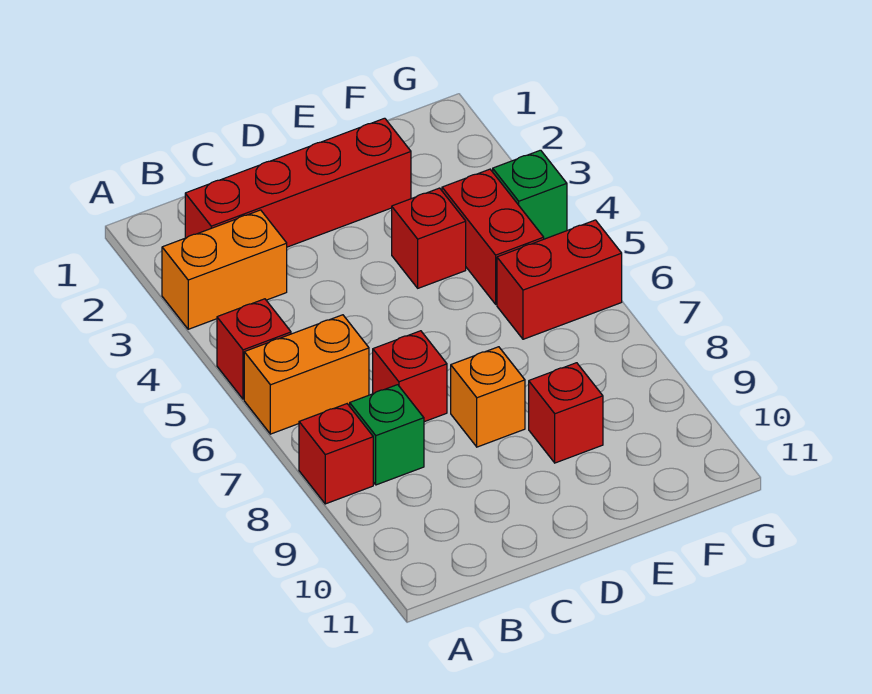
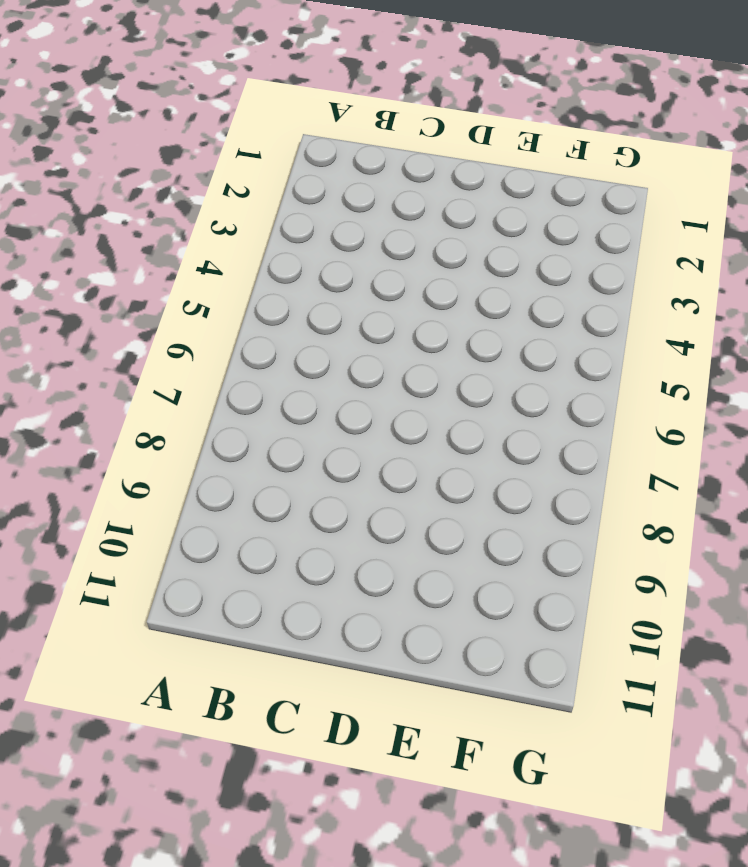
none -> orange brick A3:B3 level 1
none -> red brick A5 level 1
none -> orange brick A6:B6 level 1

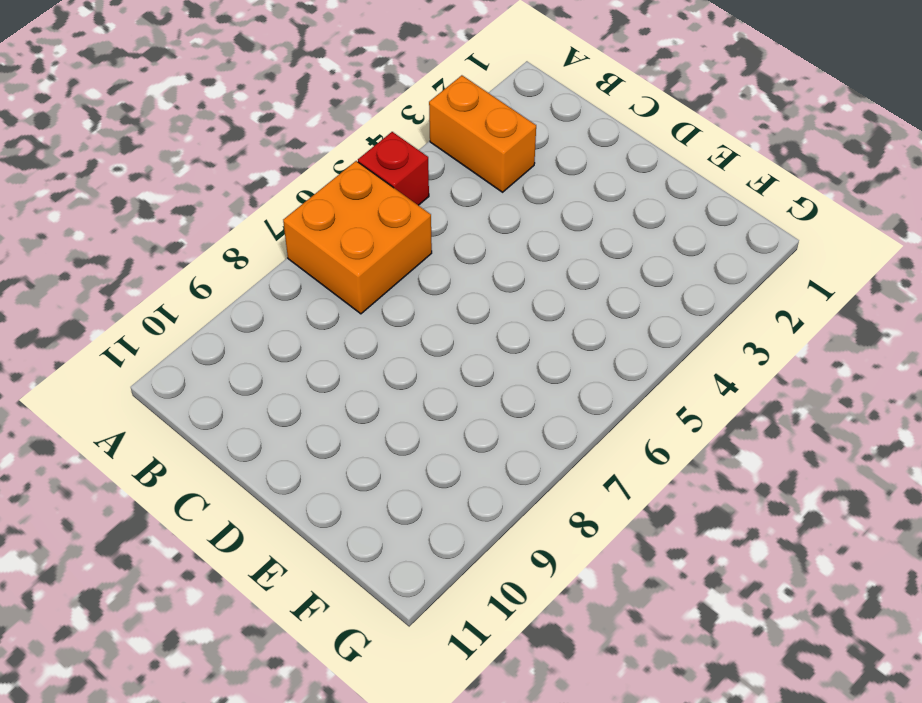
orange brick A6:B7 level 1 -> orange brick A6:B6 level 1
none -> red brick A8 level 1
none -> red brick B2:E2 level 1
none -> green brick B8 level 1

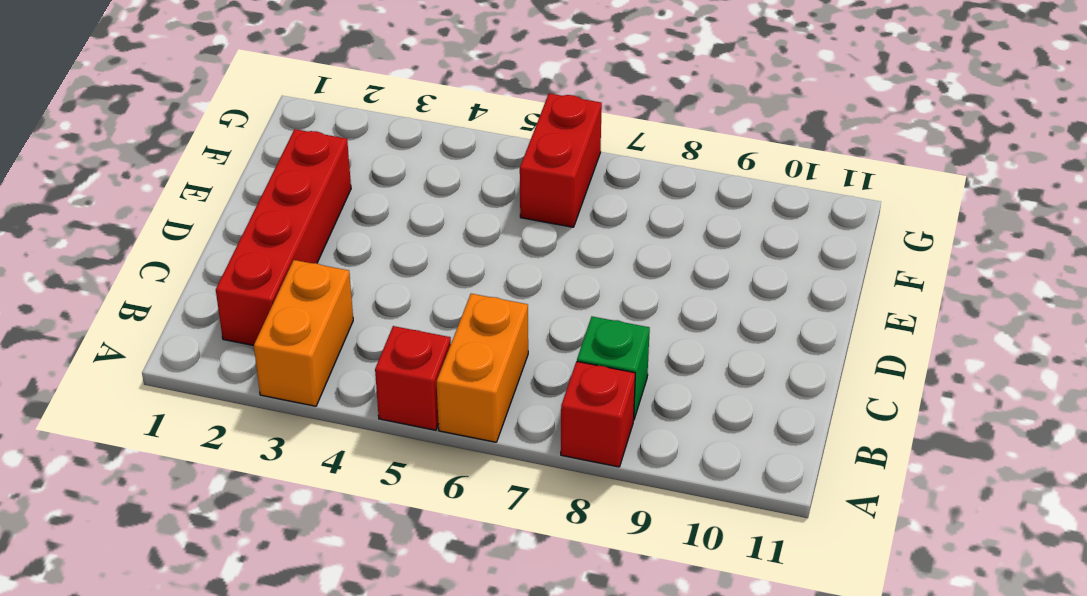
none -> red brick C7 level 1
none -> orange brick D8 level 1
none -> red brick E4 level 1

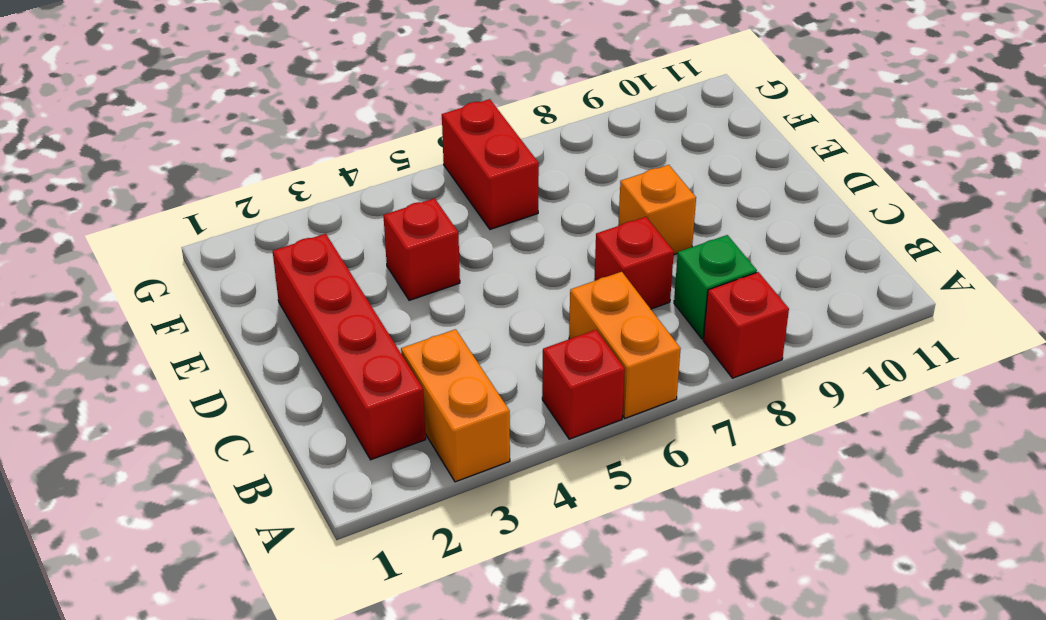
none -> red brick E9 level 1
none -> red brick F4:F5 level 1
none -> green brick G4 level 1

